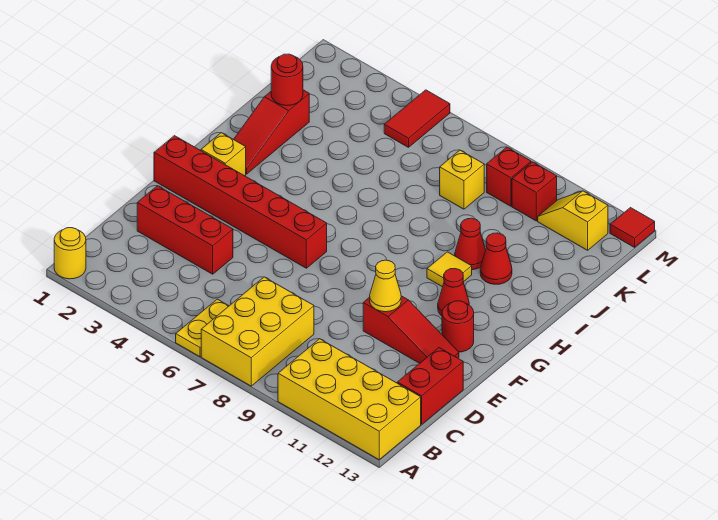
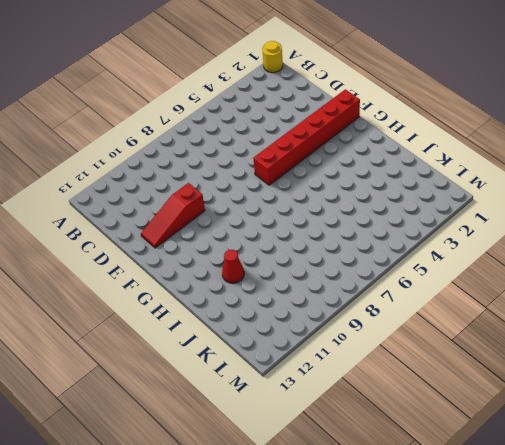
none -> yellow plate A6:B6 level 1
none -> yellow brick A7:C8 level 1
none -> yellow brick A10:B13 level 1

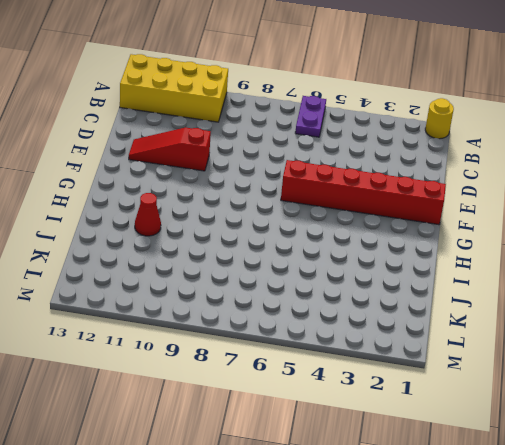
purple plate A6:B6 level 1 -> yellow plate A6:B6 level 1
none -> yellow brick A7:C8 level 1
none -> red brick C13:D13 level 1
none -> red brick D2:D4 level 1

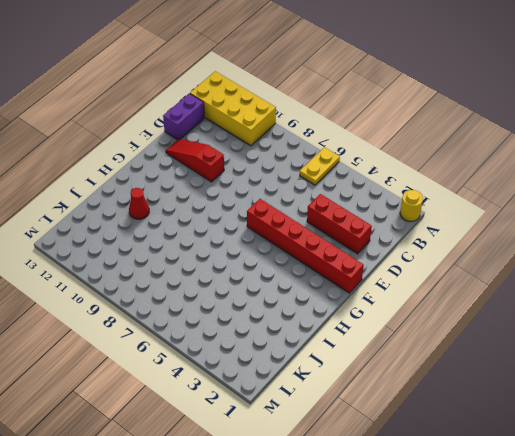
purple brick C13:D13 level 1 -> red brick C13:D13 level 1
none -> yellow brick A7:C8 level 1
none -> red round brick F12 level 1
none -> yellow brick G2 level 1

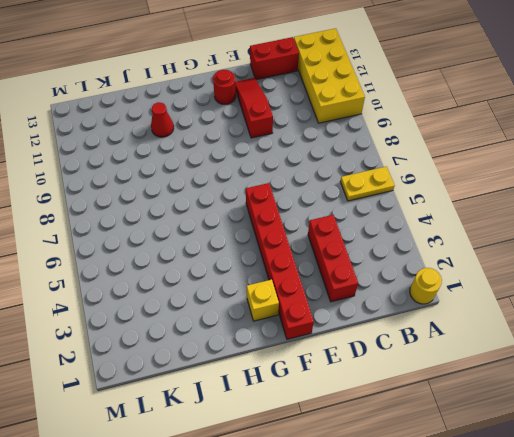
none -> yellow brick A7:C8 level 1
none -> red cone G11 level 1
none -> red slope H2:J2 level 1 top J

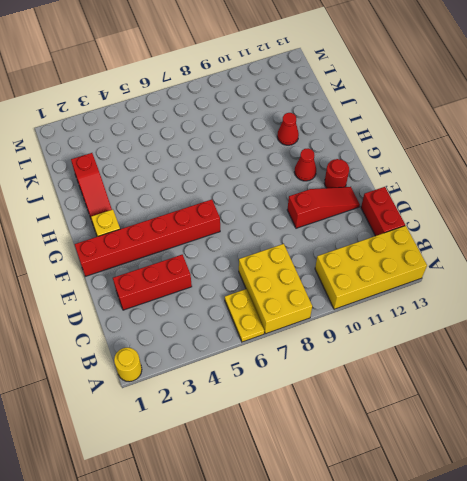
none -> yellow tile H10 level 1
none -> red cone I10 level 1
none -> yellow brick K8 level 1

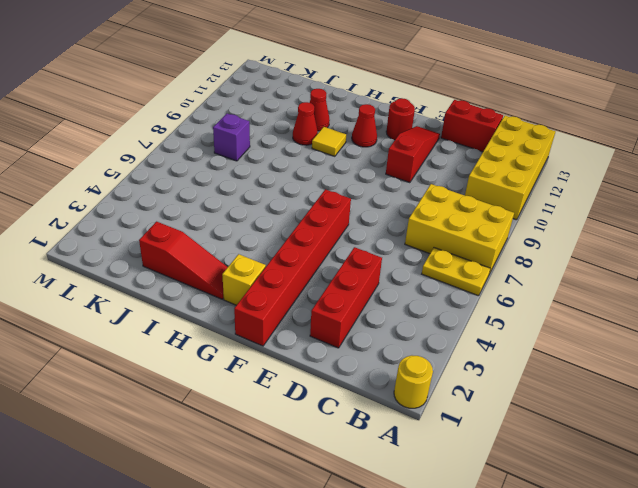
purple brick K8 level 1 -> yellow brick K8 level 1
none -> red tile L5:M5 level 1
none -> red brick L9 level 1
none -> red brick L10 level 1

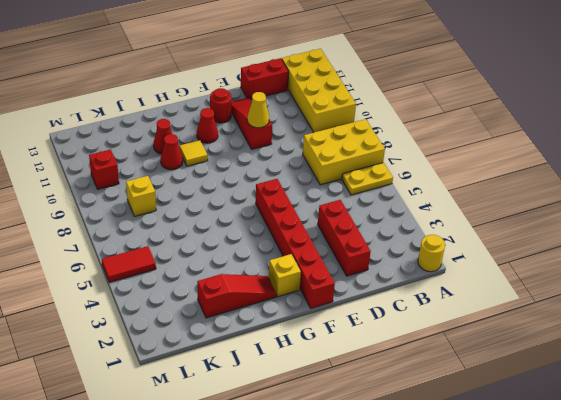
none -> red brick L9 level 1
none -> yellow slope L11:L12 level 1 top 12
none -> red tile M13 level 1

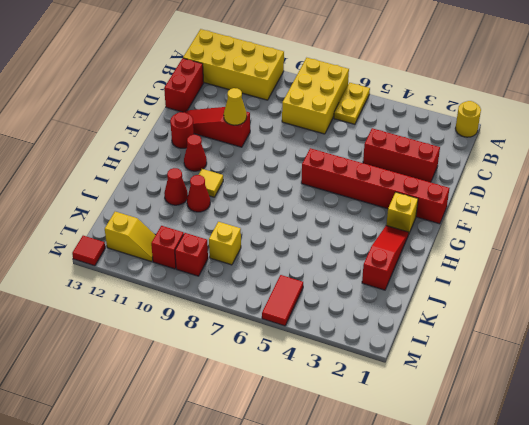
none -> red round brick J2 level 2

